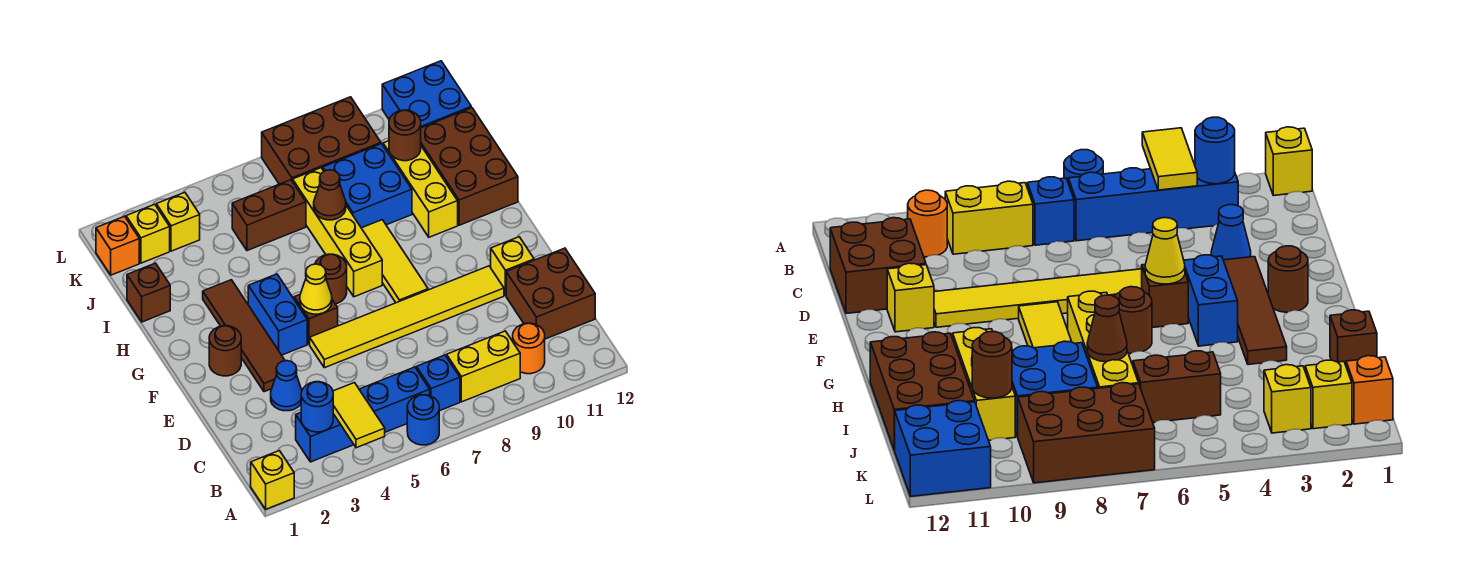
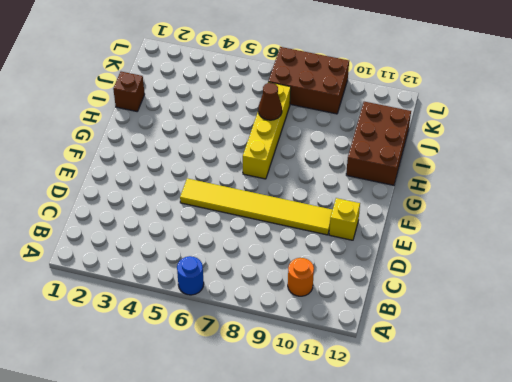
none -> yellow brick A1 level 1
none -> blue brick B3:B6 level 1
none -> blue brick B7 level 1
none -> yellow brick B8:B9 level 1

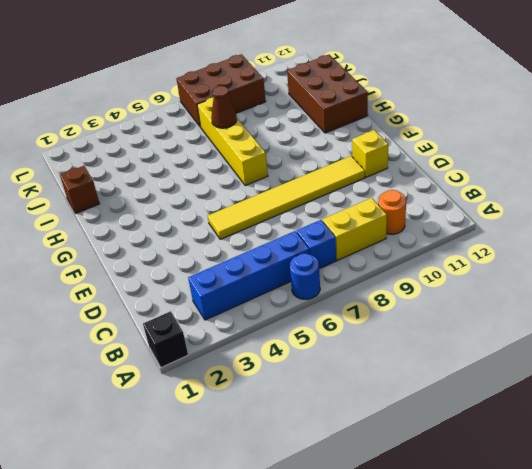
black brick A1 level 1 -> yellow brick A1 level 1
none -> brown brick C11:D12 level 1
none -> blue cone D3 level 1
none -> brown tile E3:H3 level 1
none -> brown round brick F2 level 1

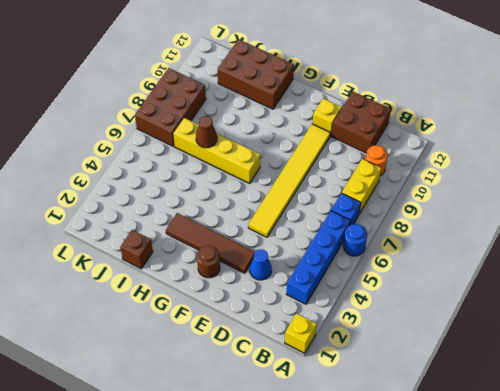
none -> blue brick F4:G4 level 1
none -> brown brick F5 level 1
none -> yellow tile F8:H8 level 1
none -> brown round brick G6 level 1

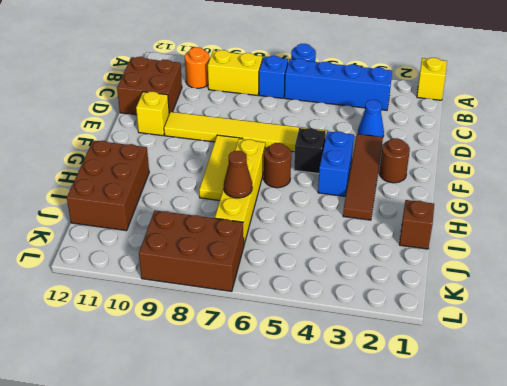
black brick F5 level 1 -> brown brick F5 level 1
none -> yellow brick H10:J10 level 1
none -> blue brick I8:J9 level 1
none -> brown brick J5:J6 level 1
none -> orange brick K1 level 1

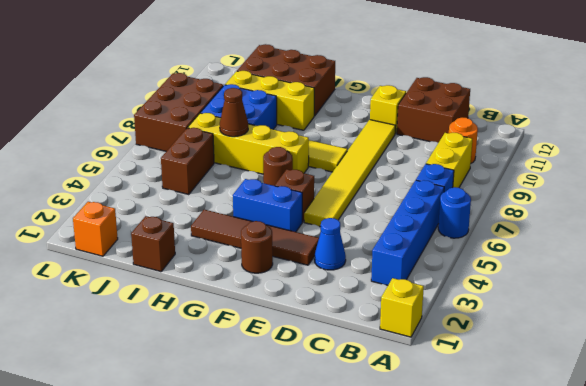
none -> yellow brick K2 level 1
none -> yellow brick K3 level 1
none -> blue brick K11:L12 level 1
none -> yellow tile A4:B4 level 2

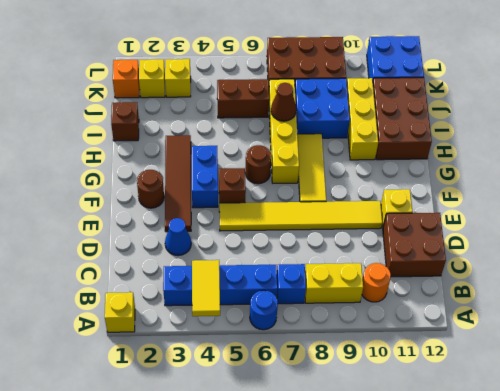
none -> blue round brick B3 level 2
none -> yellow cone F5 level 2
none -> brown round brick J10 level 2

